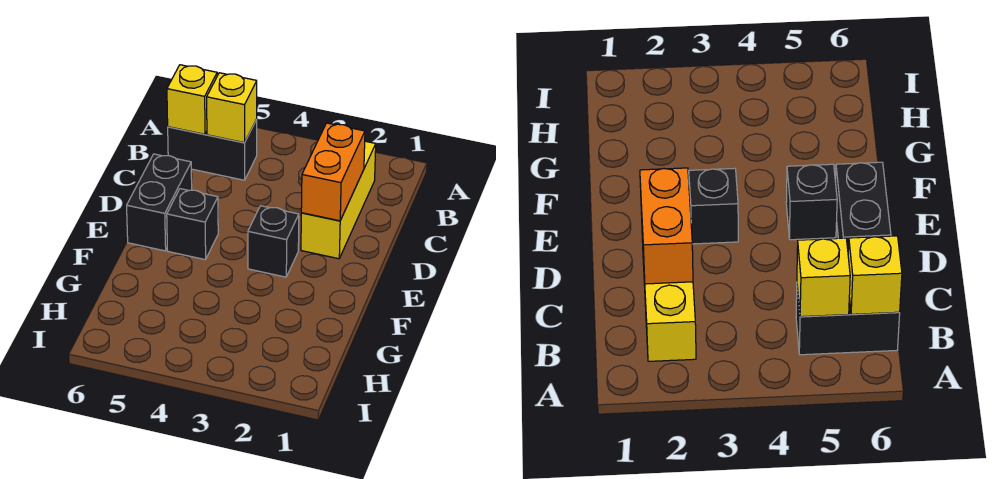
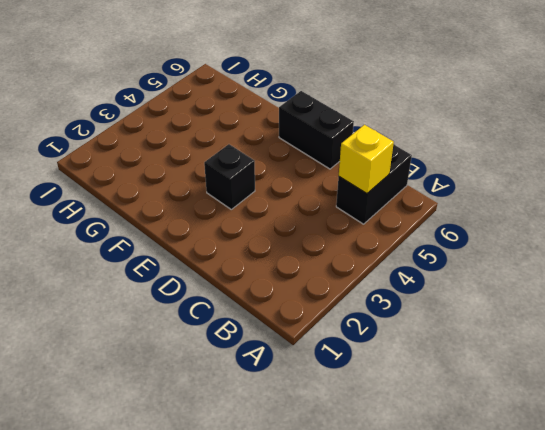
none -> yellow brick B2:D2 level 1
none -> black brick E5 level 1

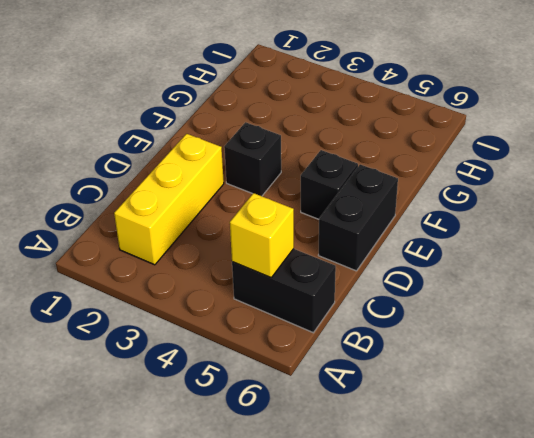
none -> yellow brick B6 level 2
none -> orange brick C2:D2 level 2

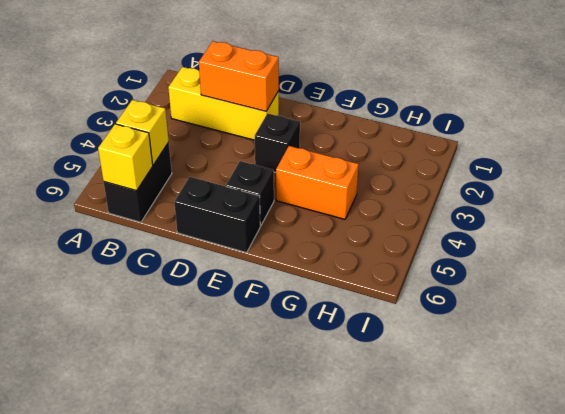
orange brick F4:G4 level 1 -> none

